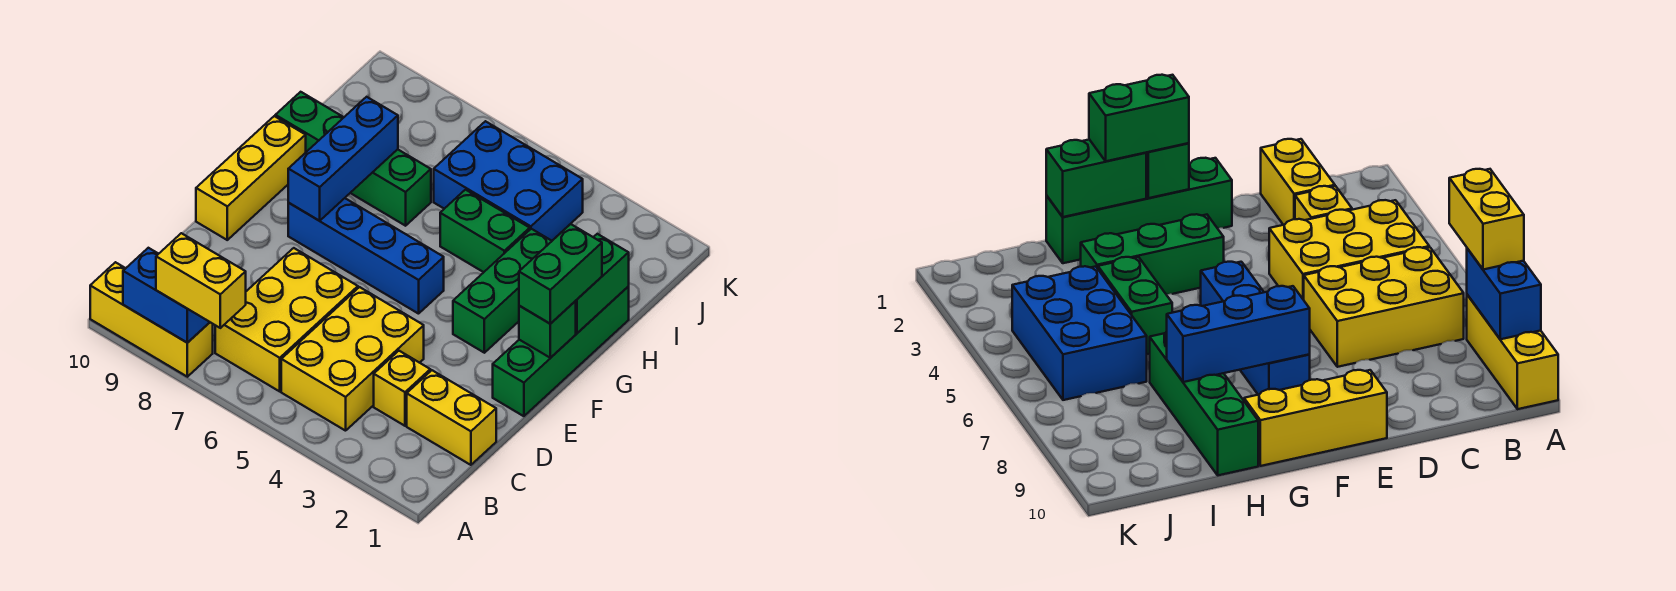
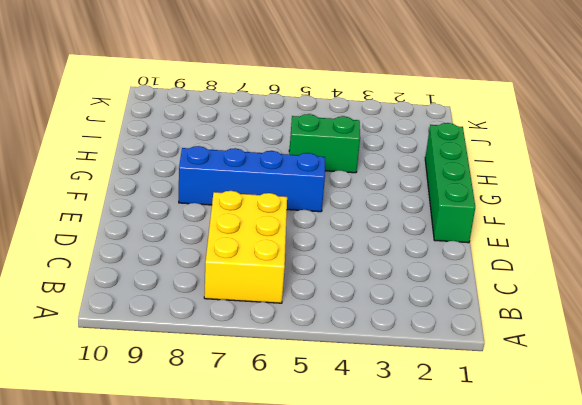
none -> yellow brick A8:A10 level 1
none -> yellow brick B4:D5 level 1
none -> yellow brick C1:C2 level 1

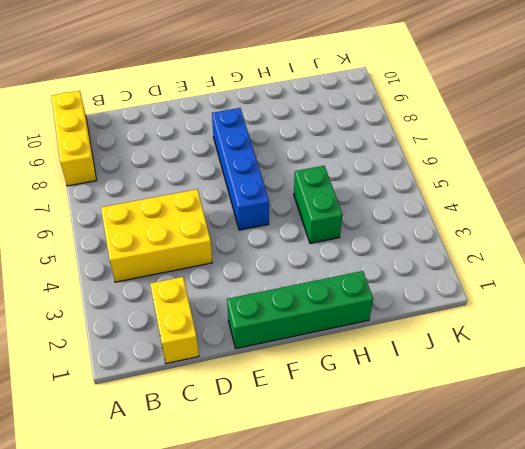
none -> yellow brick B6:D7 level 1
none -> yellow brick C3 level 1
none -> yellow brick E10:G10 level 1

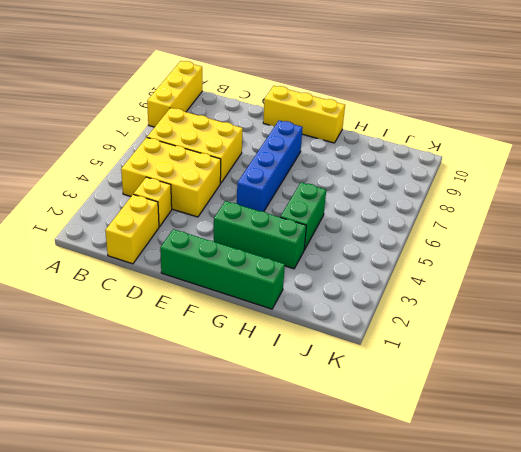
none -> green brick H7:H10 level 1
none -> blue brick I4:J6 level 1
none -> blue brick A8:A9 level 2

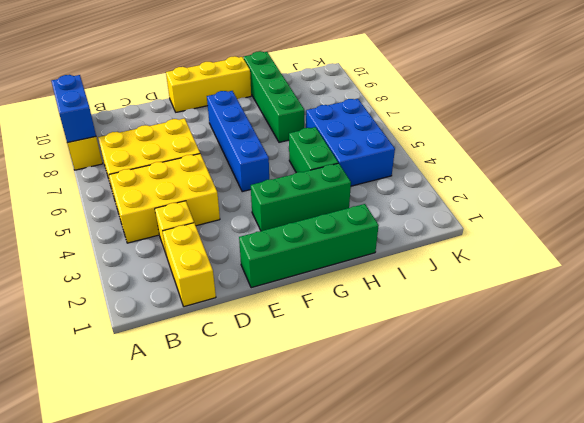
none -> green brick F1 level 2
none -> blue brick F8:H8 level 2
none -> green brick G1:H1 level 2

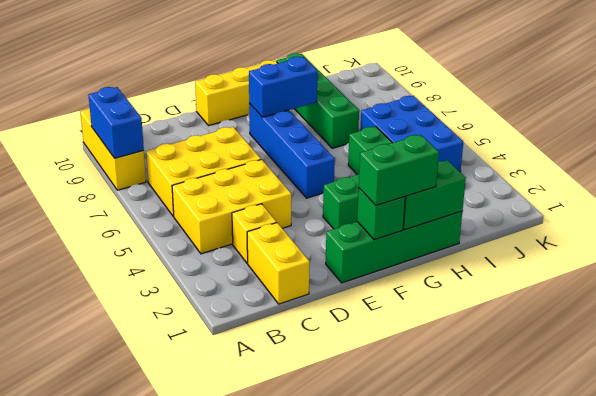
blue brick F8:G8 level 2 -> blue brick F8:H8 level 2
none -> yellow brick A7:A8 level 3

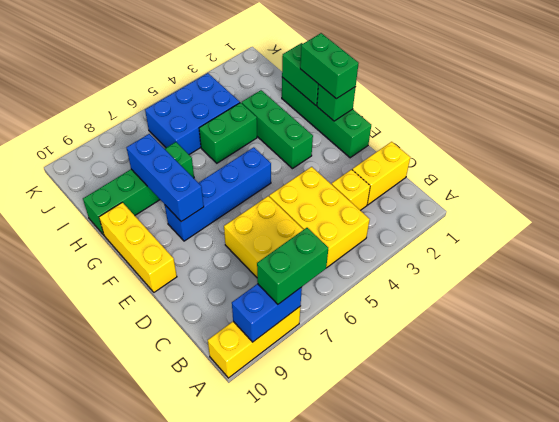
green brick A7:A8 level 3 -> yellow brick A7:A8 level 3

